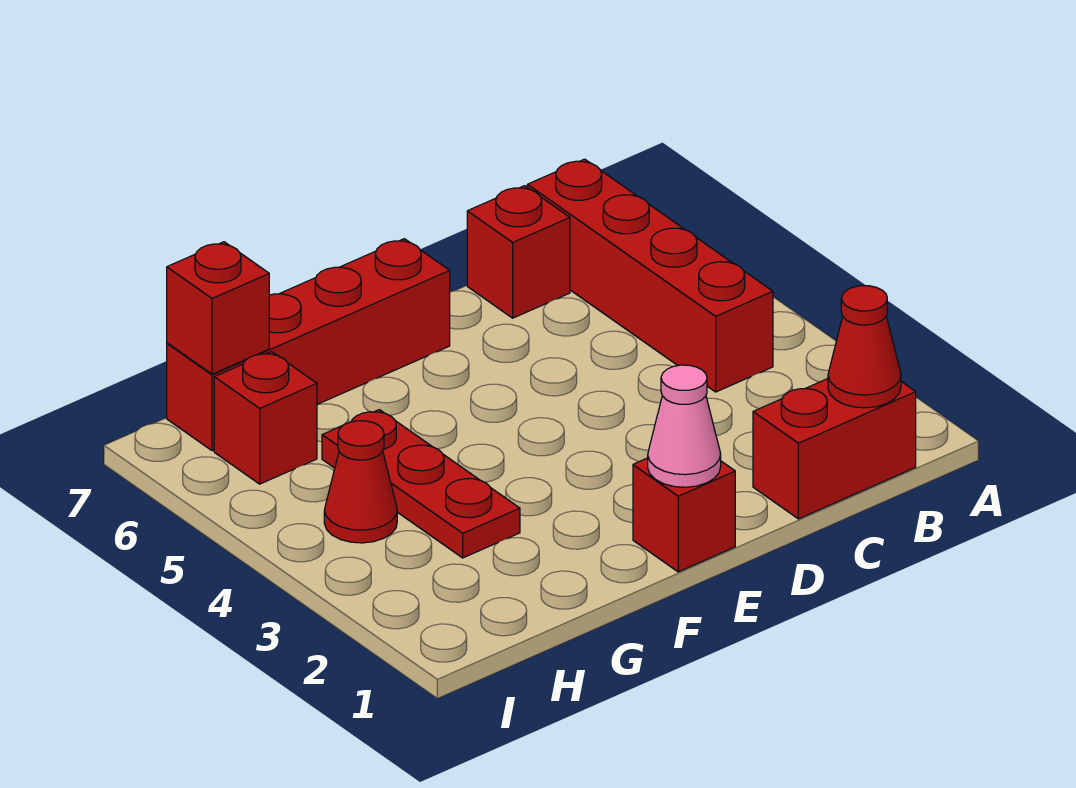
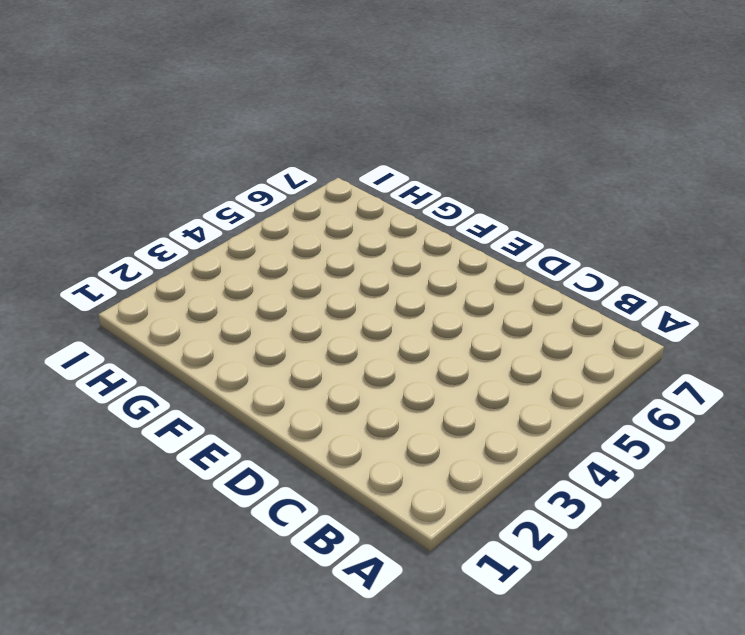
none -> red brick B1:C1 level 1
none -> red brick B4:B7 level 1

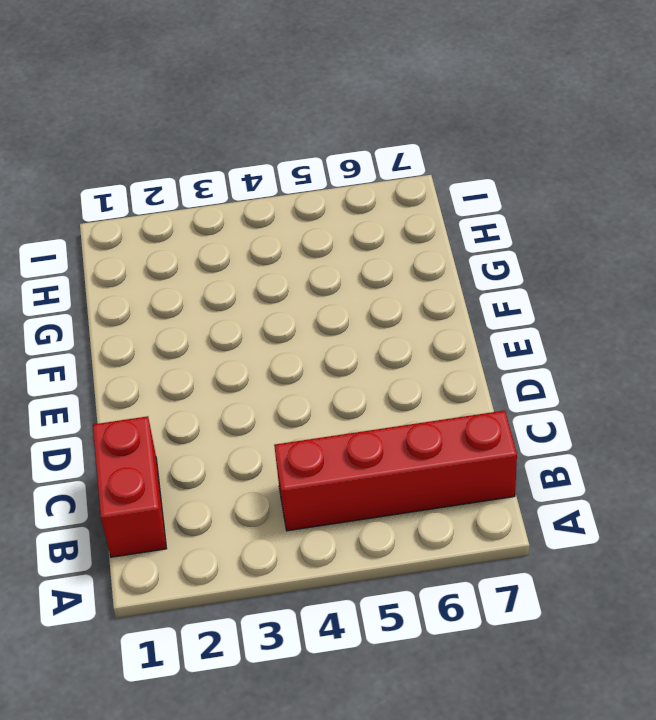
none -> red brick C7 level 1
none -> red brick E1 level 1

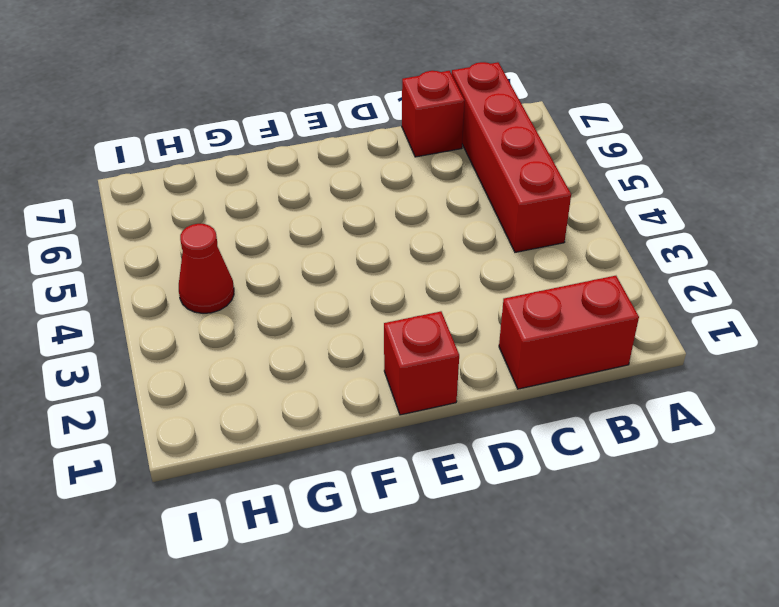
none -> red brick E7:H7 level 1
none -> red plate G3:G5 level 1

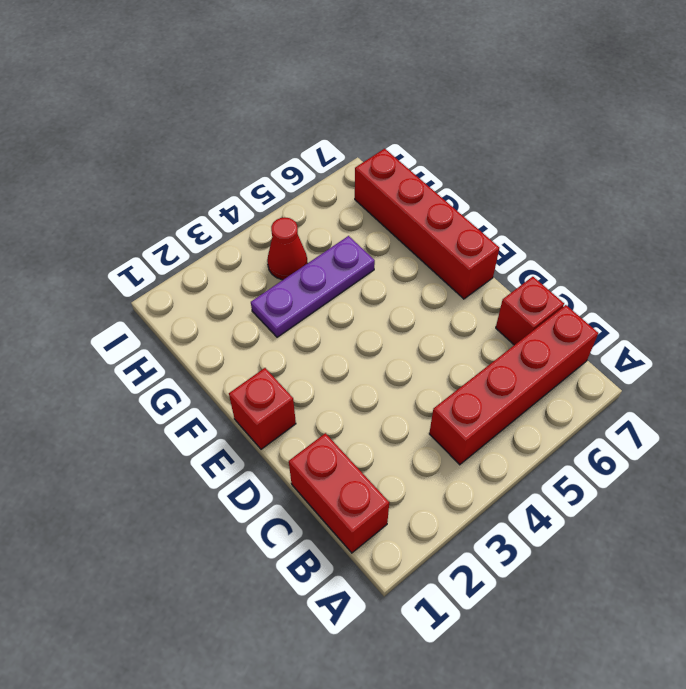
purple plate G3:G5 level 1 -> red plate G3:G5 level 1
none -> red brick H6 level 1
none -> red cone B1 level 2

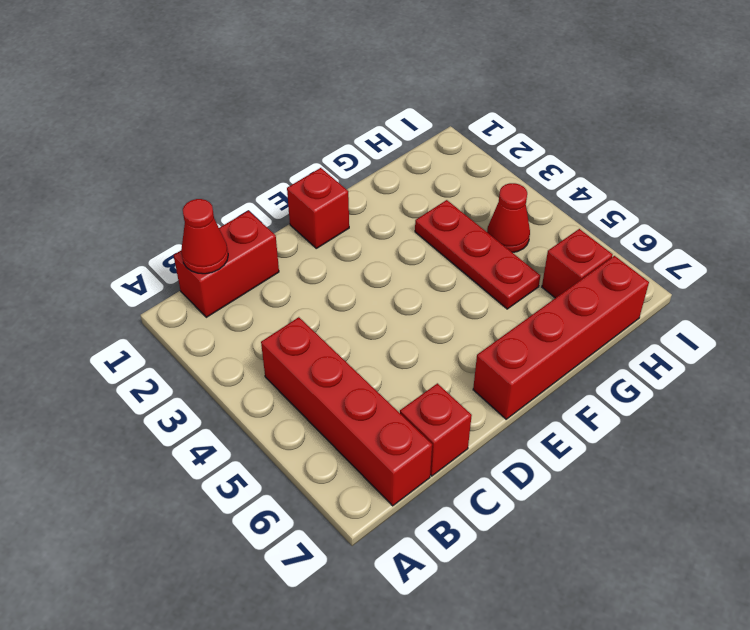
none -> pink cone E1 level 2
none -> red brick H7 level 2

